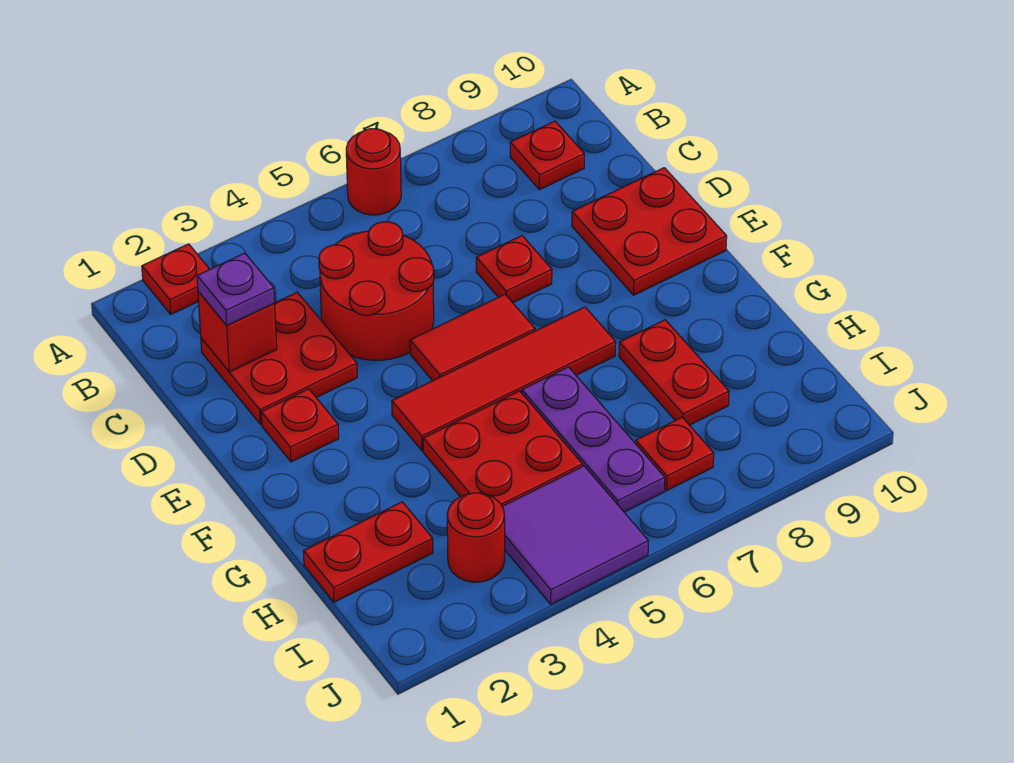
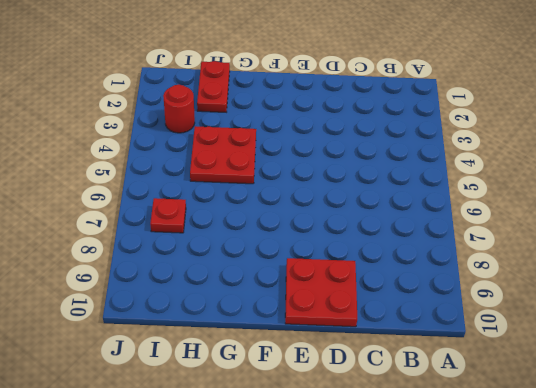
none -> red plate A2 level 1
none -> red round brick A6 level 1
none -> red plate B9 level 1

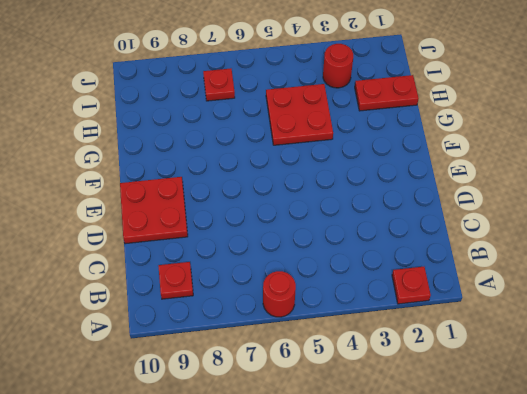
none -> red plate C2:D3 level 1
none -> red round brick C4:D5 level 1
none -> red plate D7 level 1

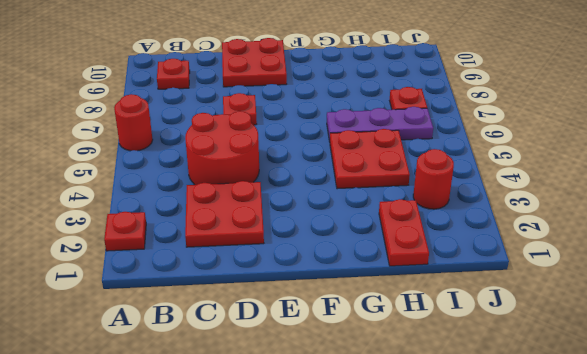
none -> red plate E2 level 1
none -> red tile E5:E6 level 1
none -> red tile F4:F7 level 1

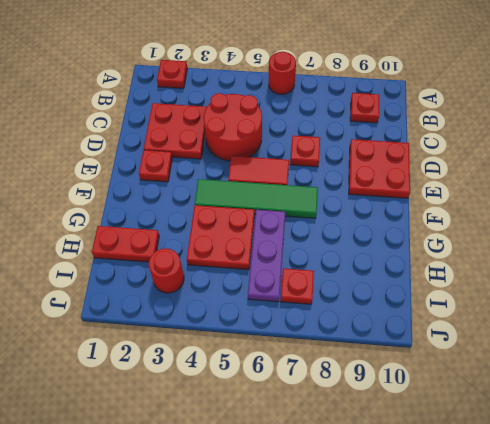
green tile F4:F7 level 1 -> red tile F4:F7 level 1
none -> red plate G8:H8 level 1
none -> purple tile I4:J5 level 1
none -> red brick C2 level 2

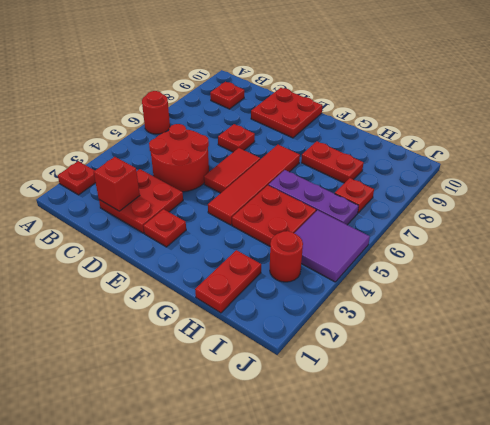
none -> purple plate C2 level 3

